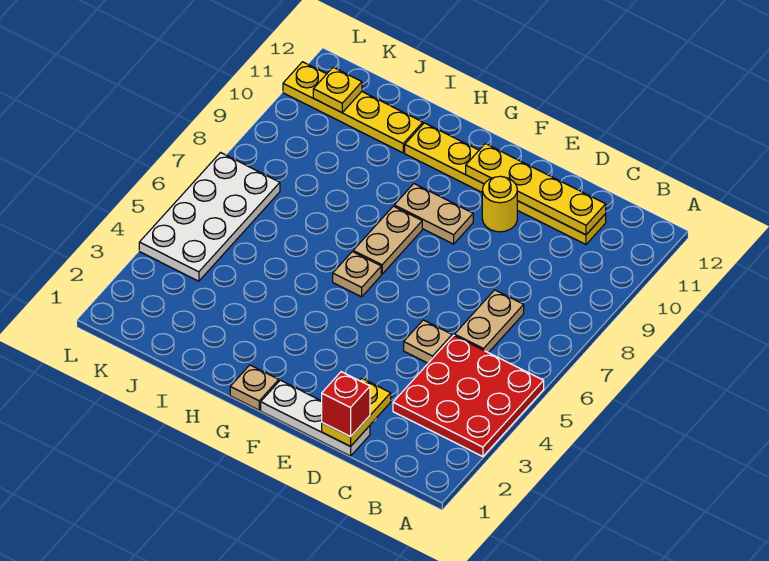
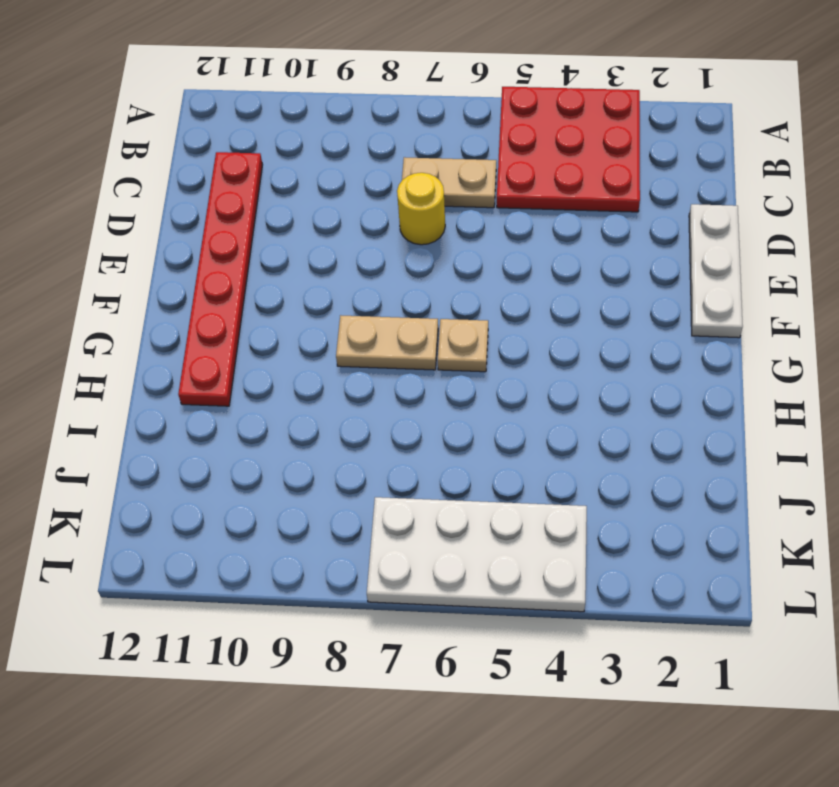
red plate C11:H11 level 1 -> yellow plate C11:H11 level 1
yellow round brick D7 level 1 -> yellow round brick E10 level 1
none -> tan plate D5 level 1
none -> tan plate F9:G9 level 1
none -> tan plate G1 level 1

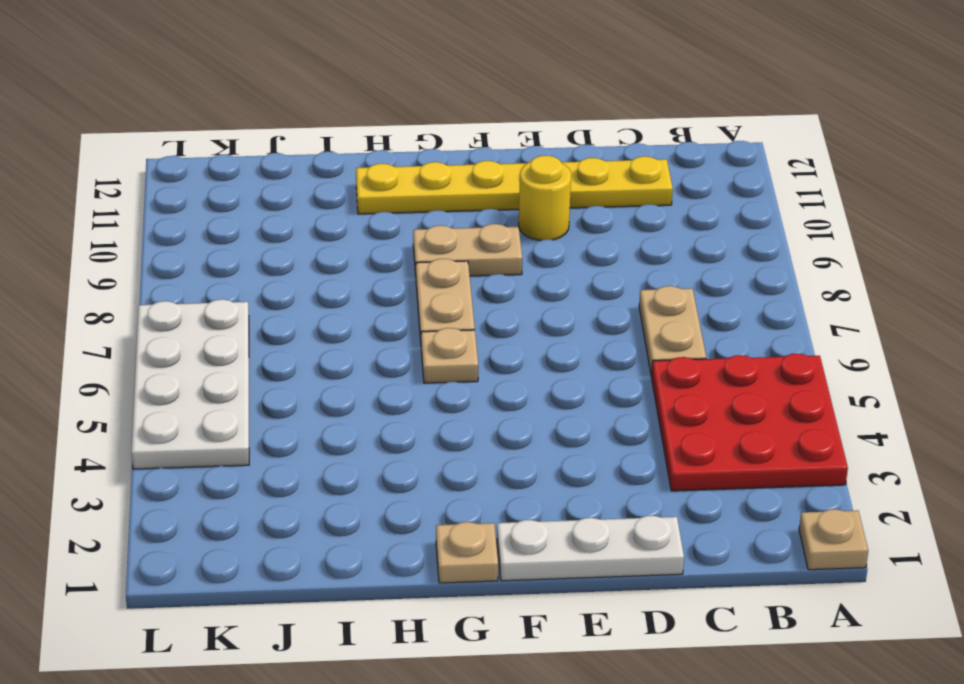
tan plate A1 level 1 -> tan plate D5 level 1
none -> yellow plate I11:L11 level 1
none -> yellow plate C11:F11 level 2
none -> yellow plate D1:D2 level 2

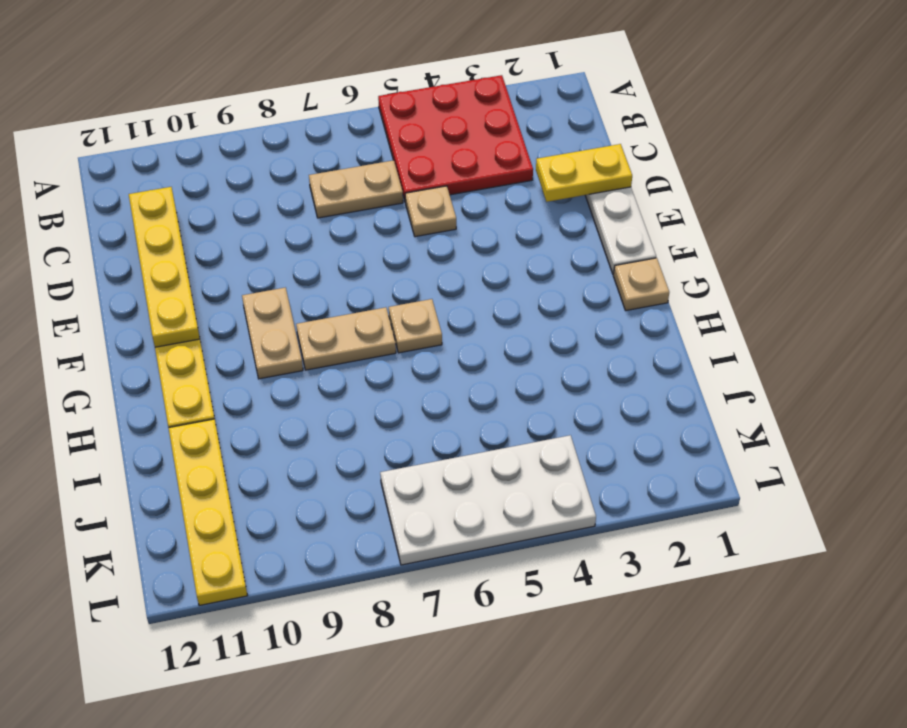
none -> yellow round brick E10 level 1
none -> yellow plate K11 level 2
none -> red brick D1 level 3

